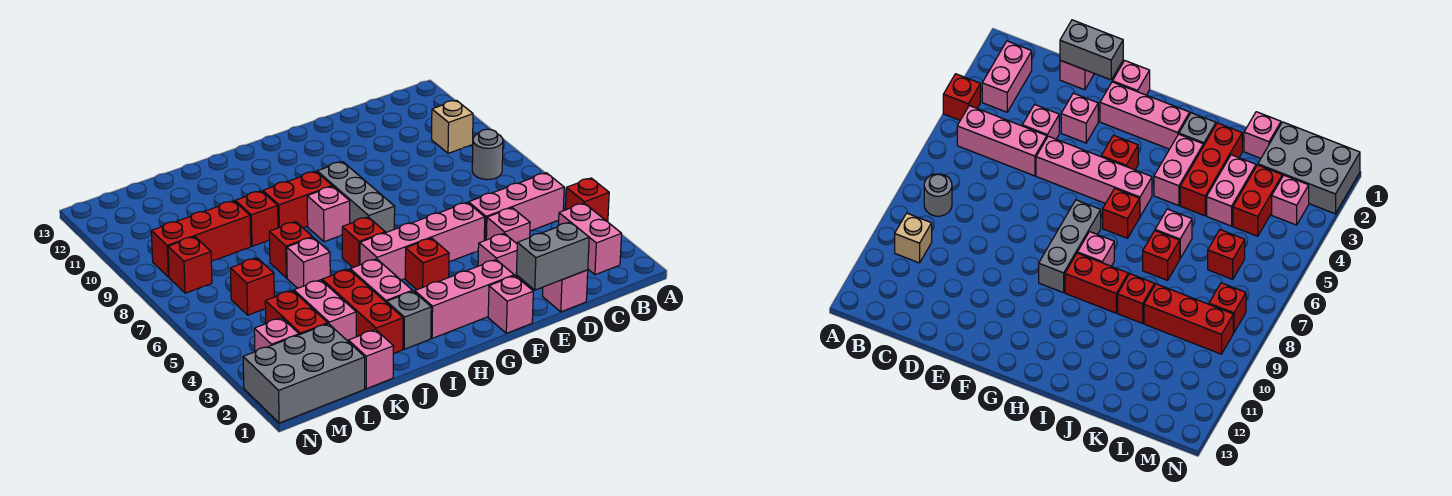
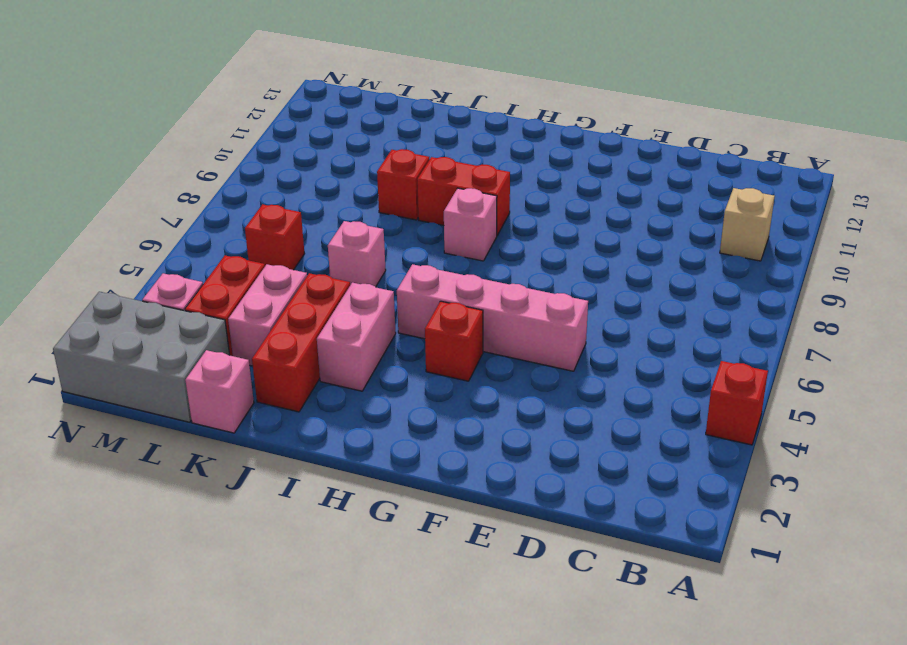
none -> pink brick B2:B3 level 1
none -> pink brick B5:D5 level 1
none -> grey round brick B8 level 1
none -> pink brick D1 level 1

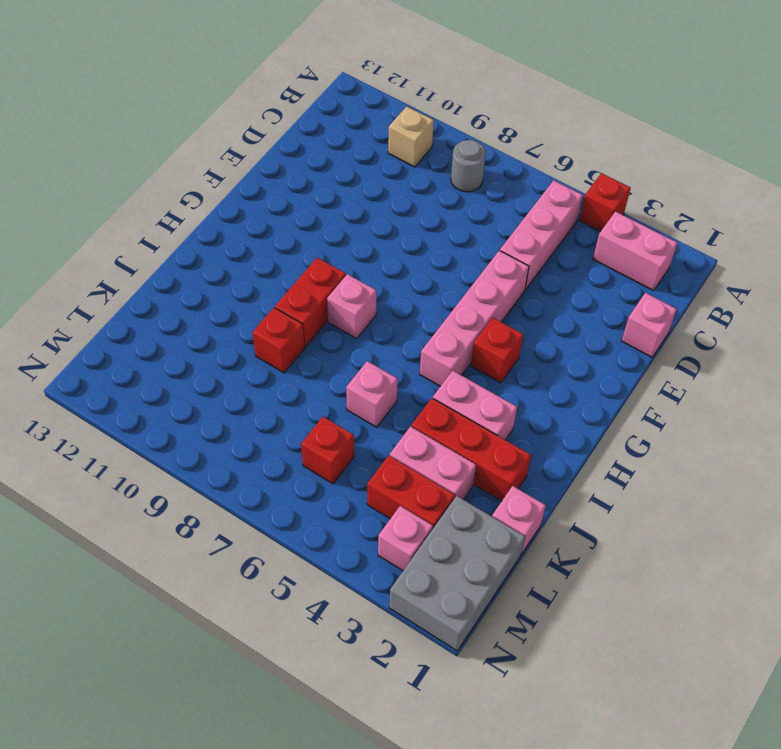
none -> pink brick D4 level 1
none -> pink brick E3 level 1
none -> pink brick F1 level 1
none -> pink brick F2:H2 level 1

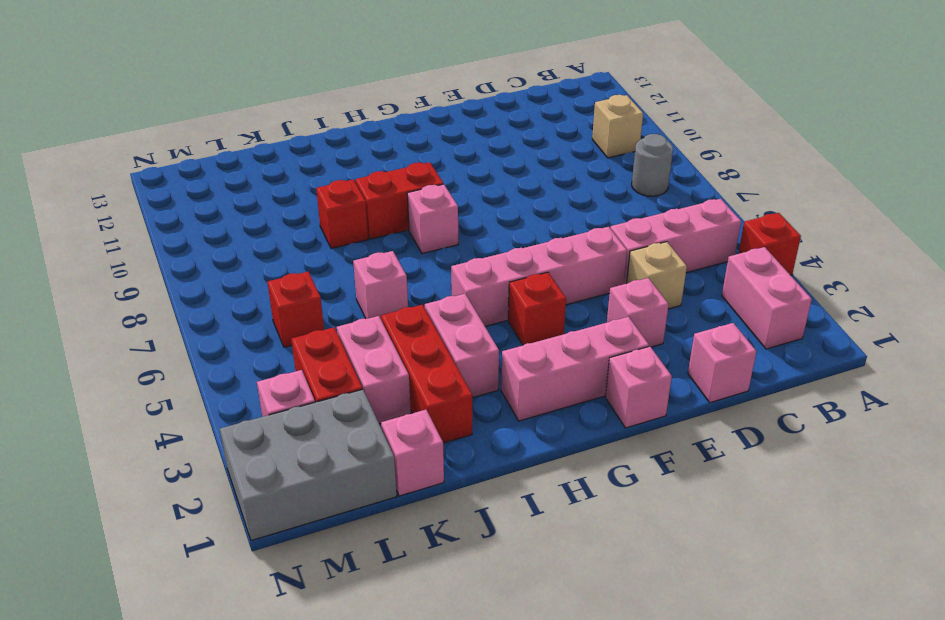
tan brick D4 level 1 -> pink brick D4 level 1
none -> grey brick G7:G9 level 1
none -> red brick H6 level 1
none -> grey brick I2 level 1
none -> red brick J7 level 1

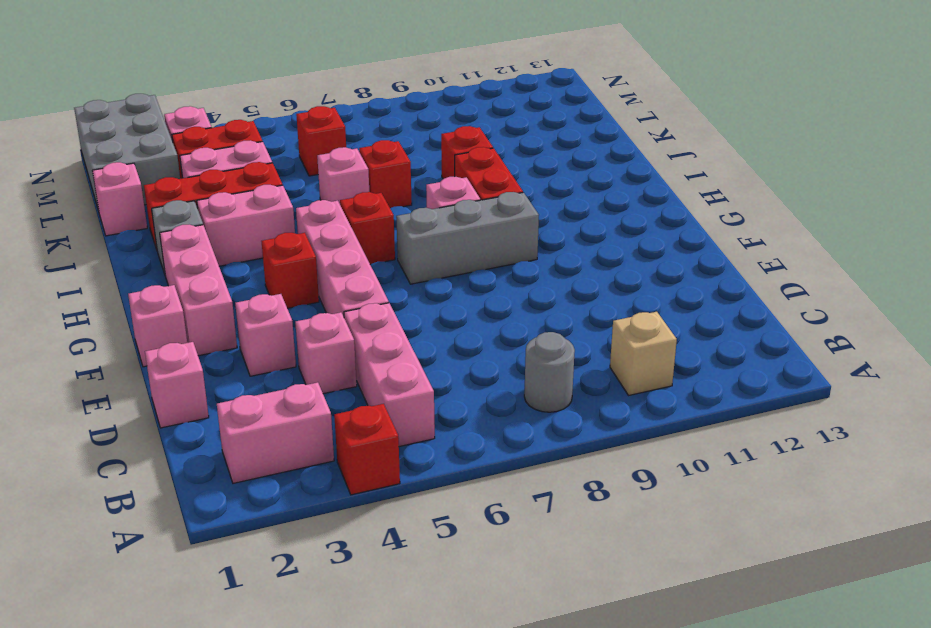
none -> red brick K9:M9 level 1
none -> red brick M8 level 1
none -> grey brick D1:E1 level 2

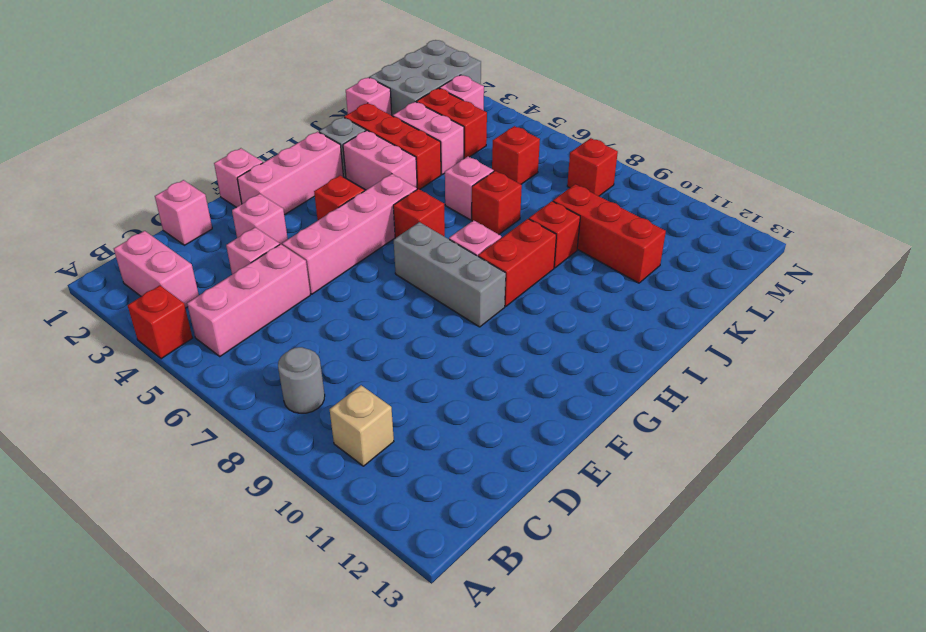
red brick K9:K11 level 1 -> red brick K9:M9 level 1
none -> grey brick D1:E1 level 2

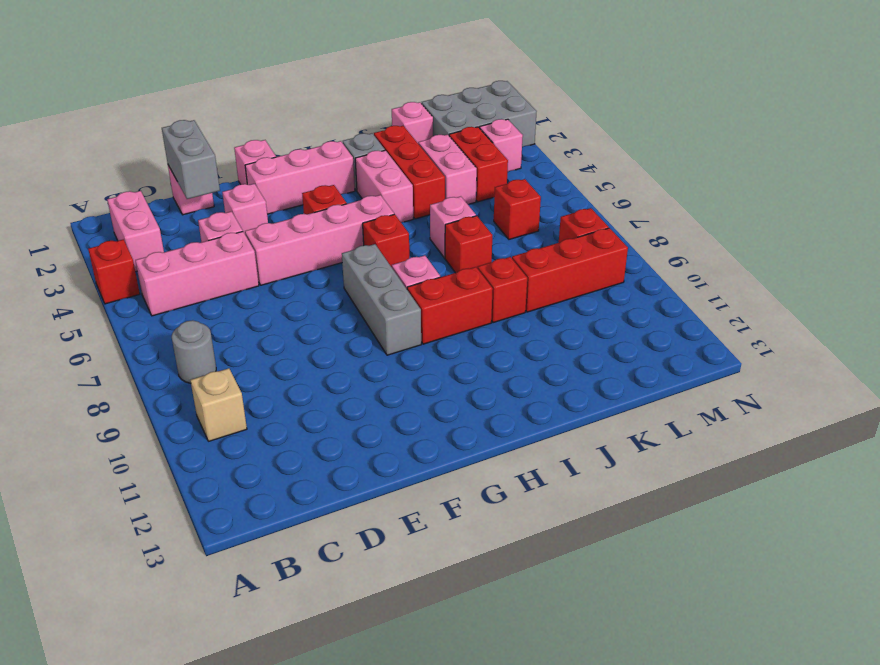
grey brick D1:D2 level 2 -> grey brick D1:E1 level 2

